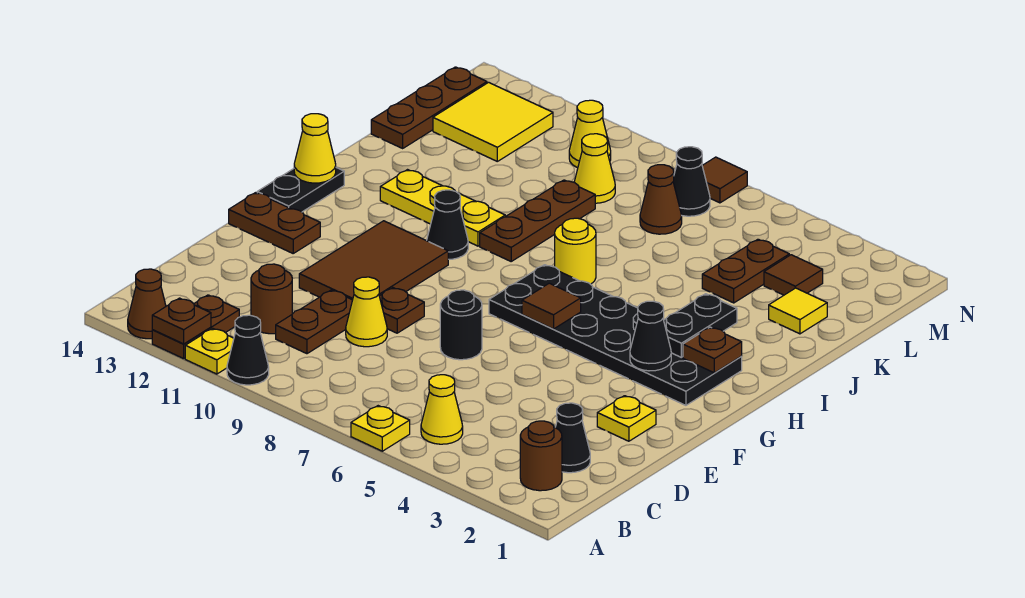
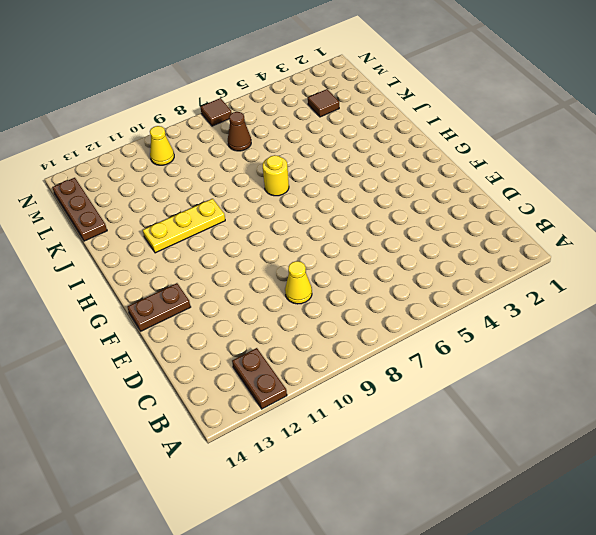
none -> yellow plate A6 level 1
none -> black cone A10 level 1
none -> yellow plate A11 level 1
none -> brown cone A13 level 1

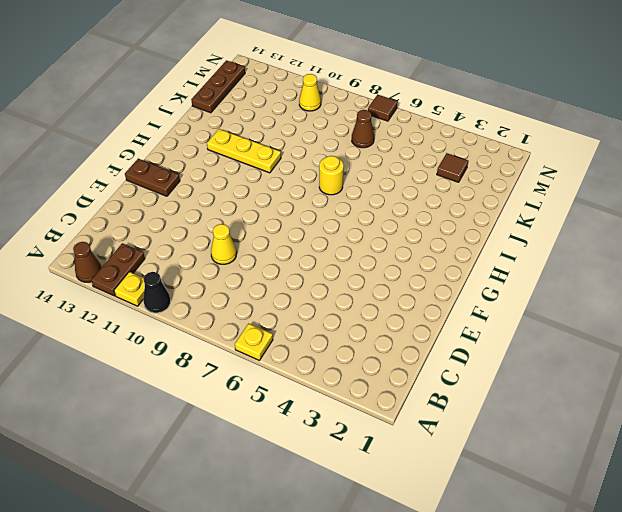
none -> brown round brick B2 level 1
none -> yellow cone B5 level 1
none -> black cone C2 level 1
none -> brown plate C10:D10 level 1

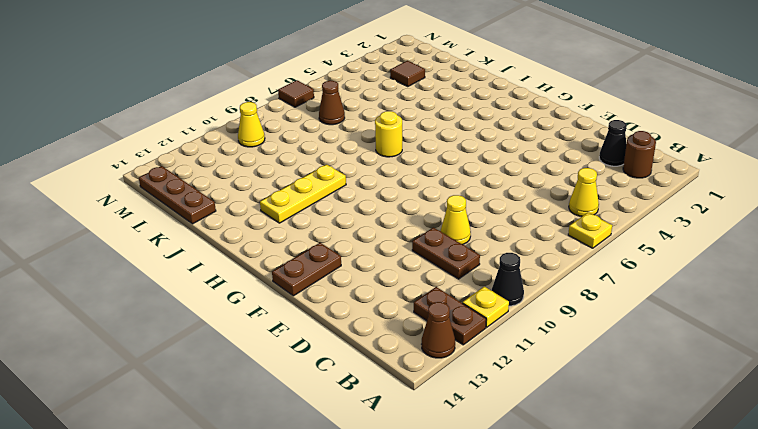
none -> brown round brick C11 level 1
none -> yellow plate E2 level 1
none -> black round brick E7 level 1
none -> brown plate E9 level 1

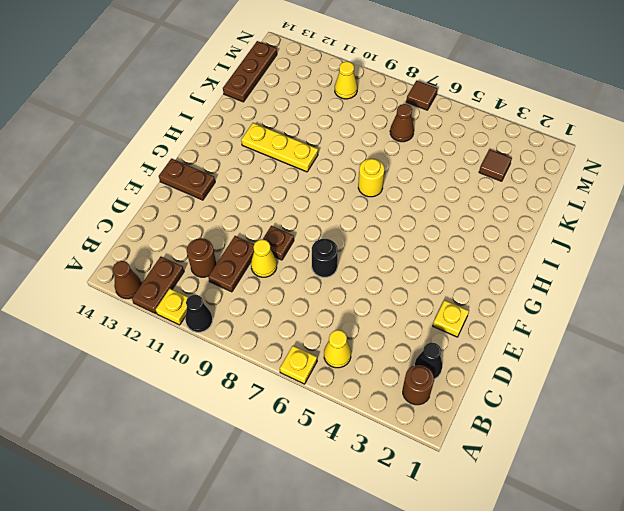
none -> brown tile E10:G11 level 1
none -> black plate G2:H7 level 1
none -> black plate G14:H14 level 1
none -> black cone H10 level 1

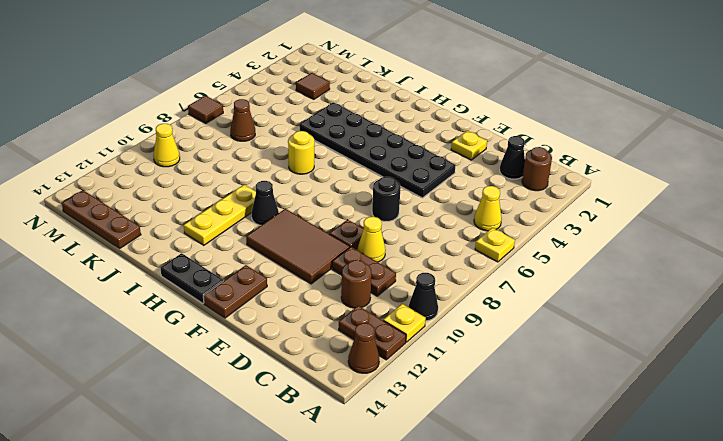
black plate E4:J5 level 1 -> black plate G2:H7 level 1
none -> brown plate I9:K9 level 1
none -> yellow tile K2 level 1
none -> brown plate K4:L4 level 1
none -> yellow cone L9 level 1

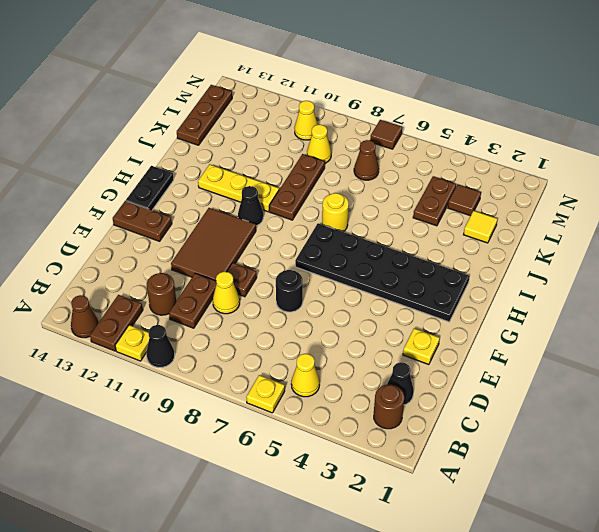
none -> yellow tile L12:M13 level 1
none -> black cone M7 level 1
none -> brown plate A12 level 2
none -> black cone G3 level 2

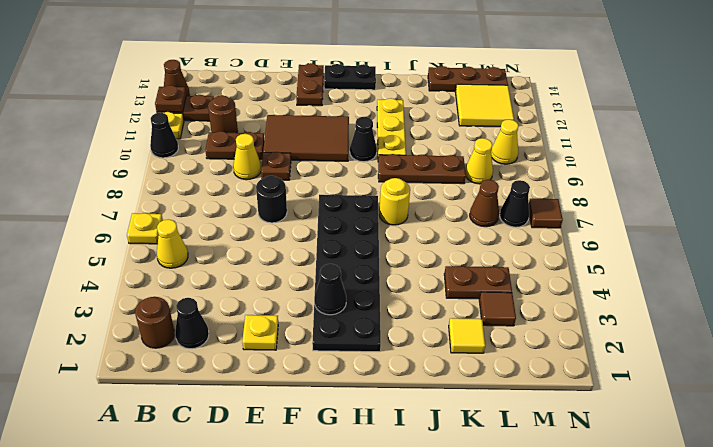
none -> brown tile G6 level 2
none -> brown plate H2 level 2
none -> black plate H3:I3 level 2
none -> yellow cone H14 level 2

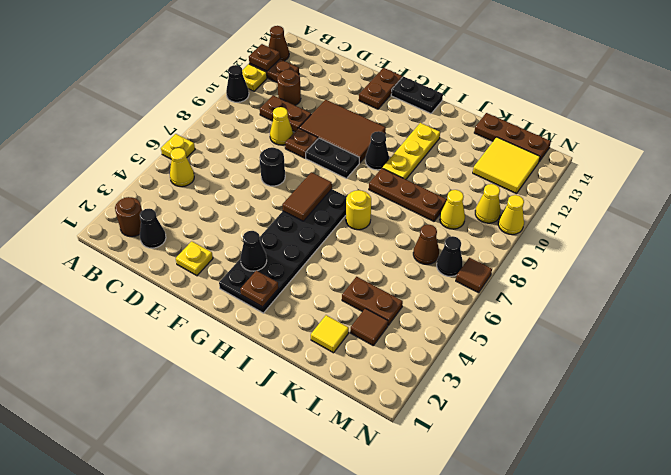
black plate F9:G9 level 1 -> black plate H3:I3 level 2
brown tile G6:G7 level 2 -> brown tile G6 level 2
yellow cone N10 level 1 -> yellow cone H14 level 2

